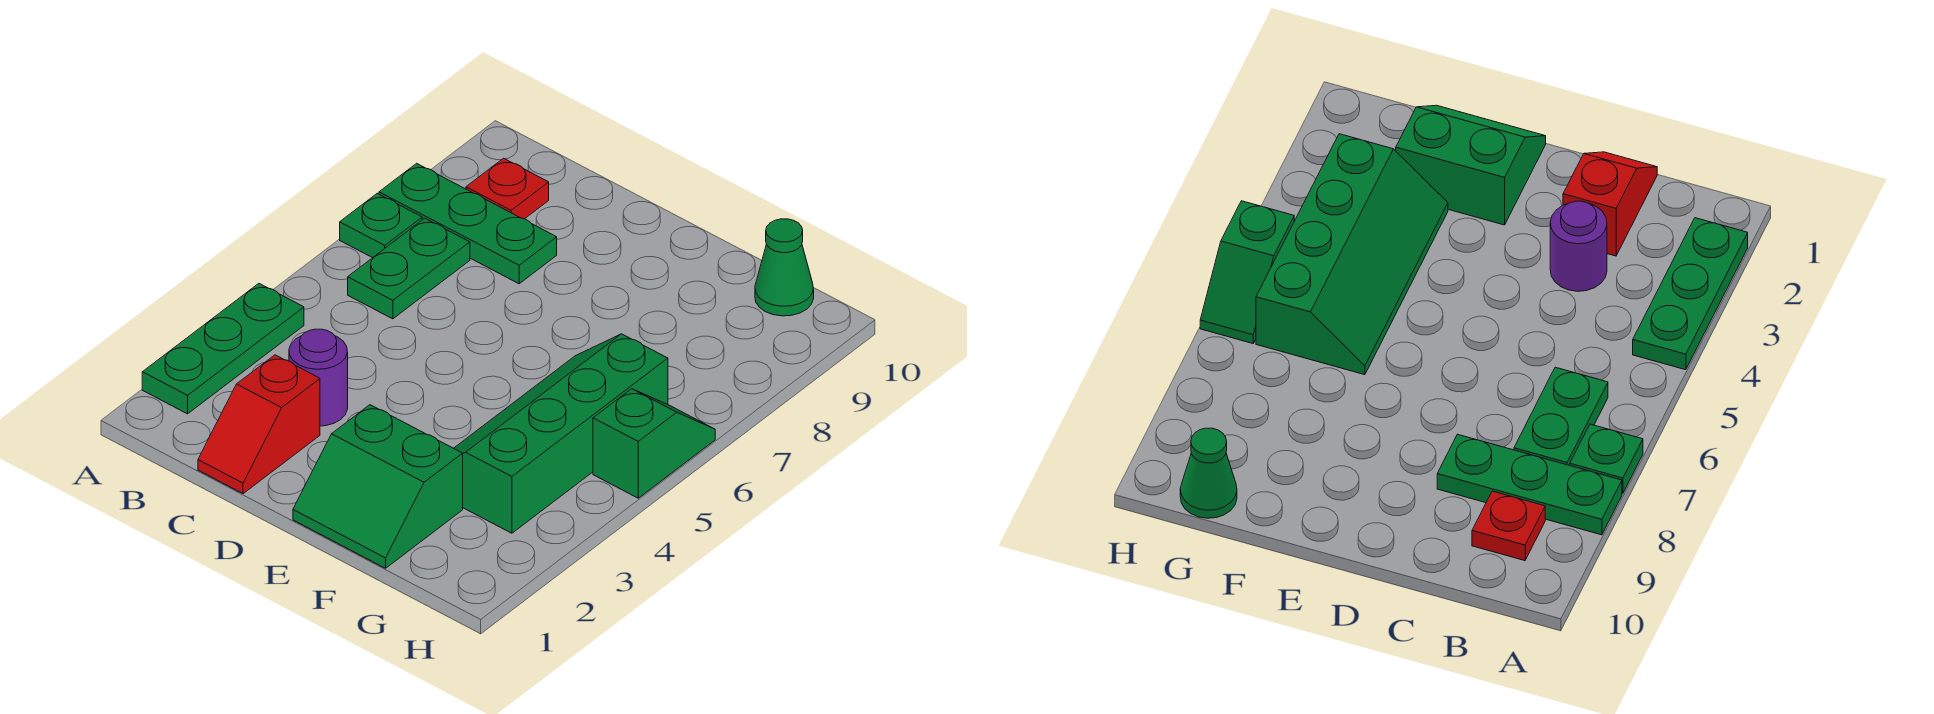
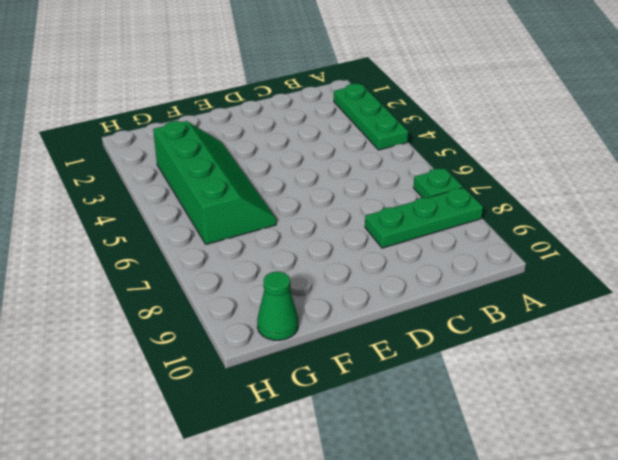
none -> green plate B6:B7 level 1
none -> red plate B9 level 1

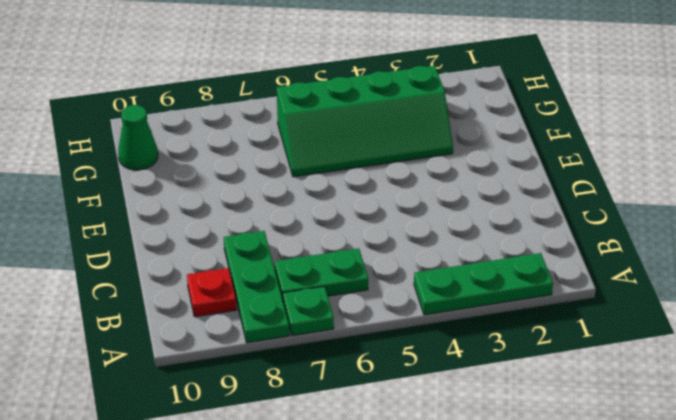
none -> red slope C1:C2 level 1 top 2
none -> purple round brick C3 level 1

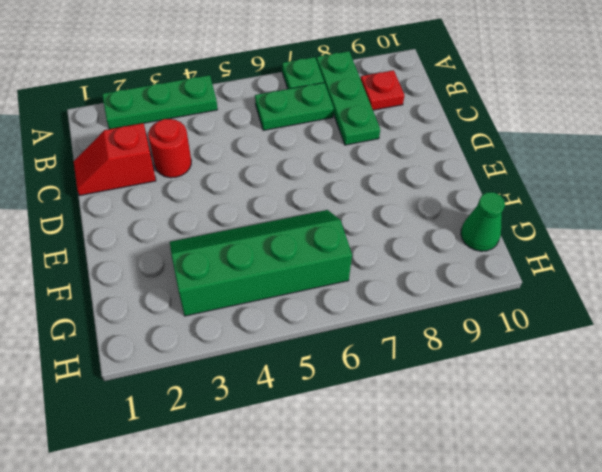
red round brick C3 level 1 -> purple round brick C3 level 1
none -> green slope E1:F2 level 1 top 2
none -> green slope H5:H6 level 1 top 5

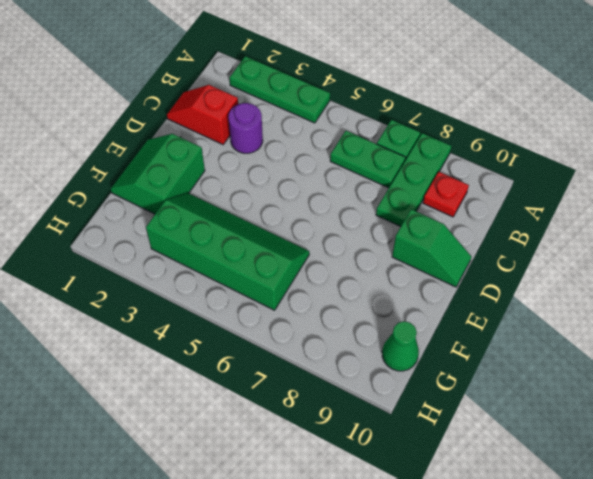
green slope D9:D10 level 1 top 9 -> green slope H5:H6 level 1 top 5

